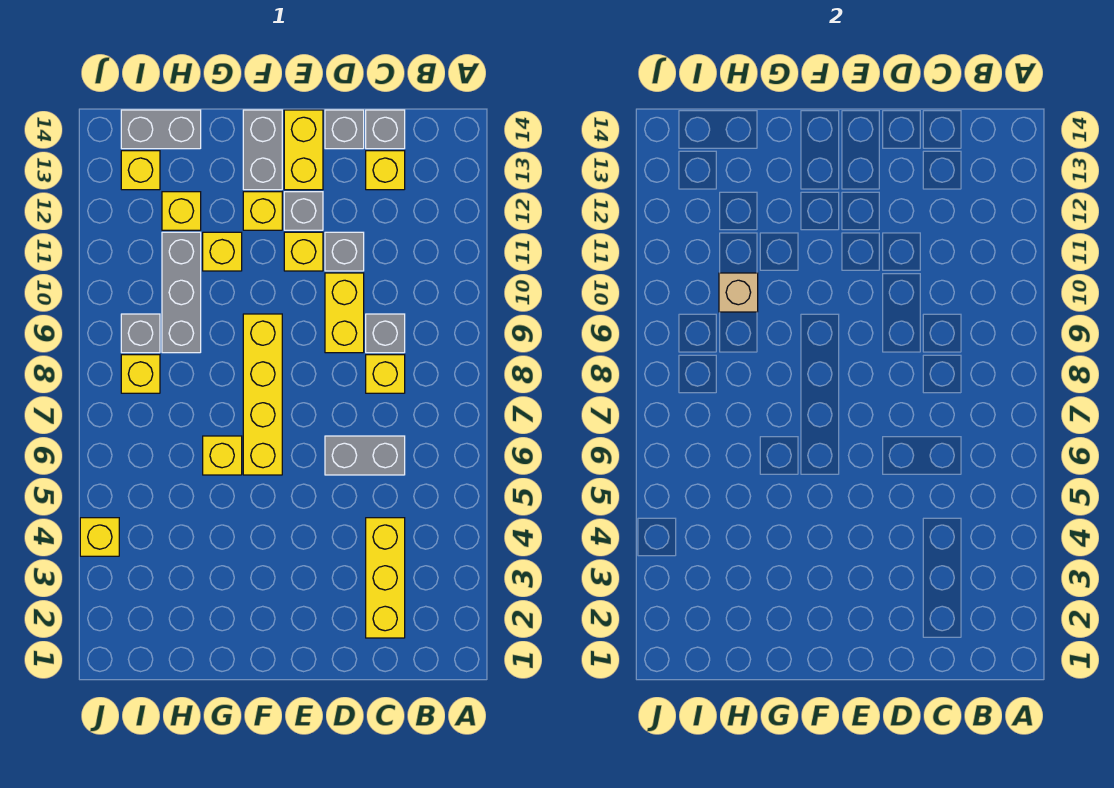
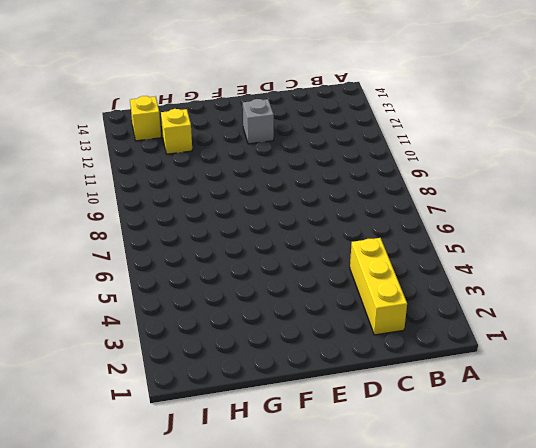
none -> grey brick C6:D6 level 1
none -> yellow brick C8 level 1
none -> grey brick C9 level 1

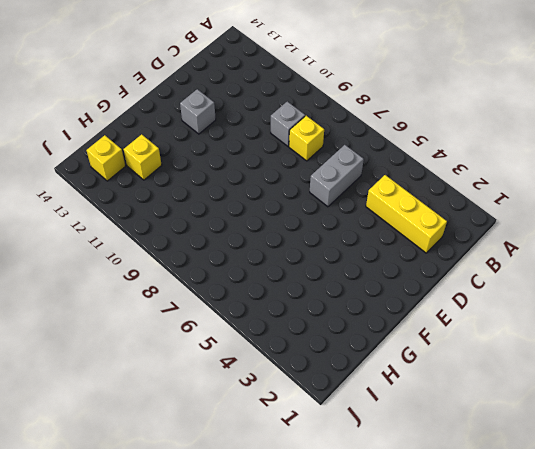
none -> yellow brick C13 level 1
none -> grey brick C14 level 1
none -> yellow brick D9:D10 level 1

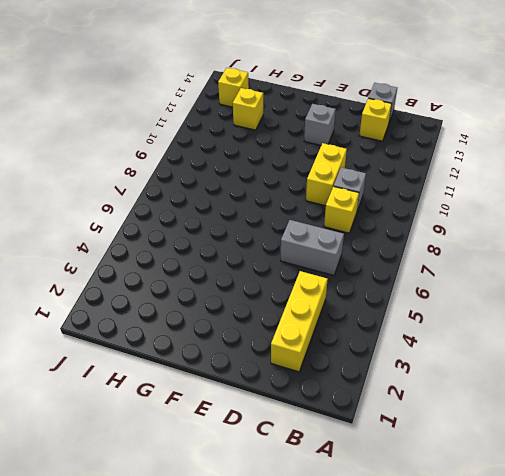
none -> grey brick D11 level 1
none -> grey brick D14 level 1
none -> yellow brick E11 level 1

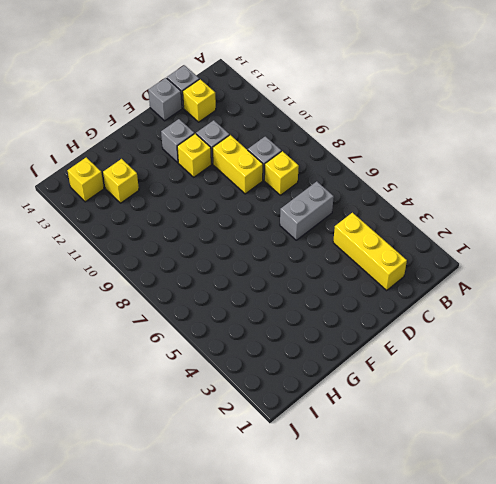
none -> yellow brick E13:E14 level 1
none -> yellow brick F6:F9 level 1
none -> yellow brick F12 level 1

